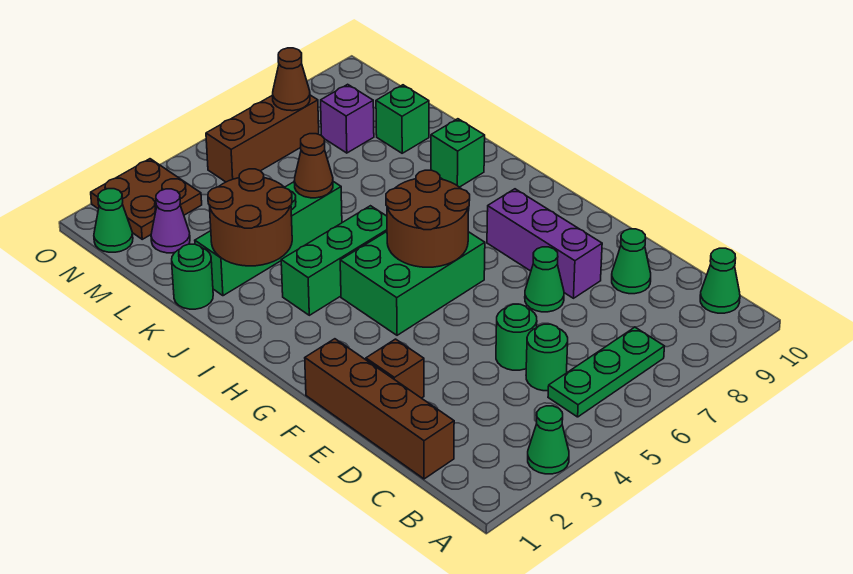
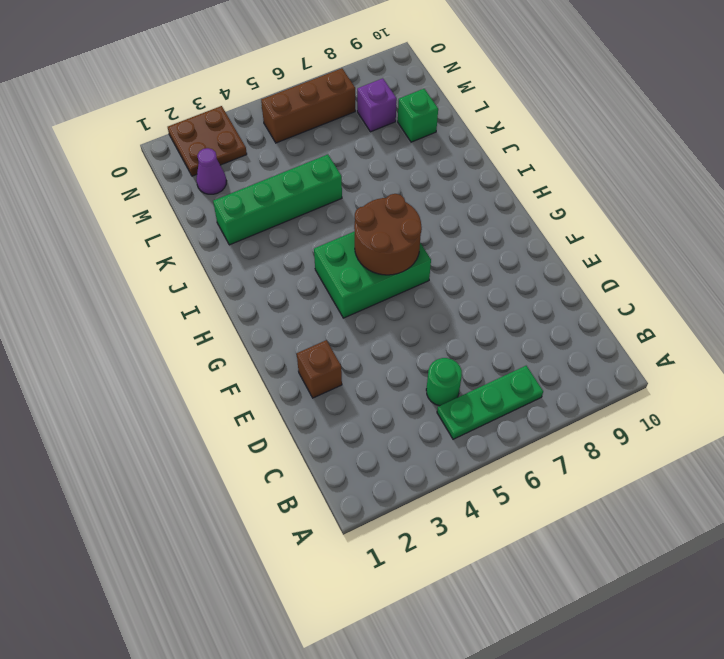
none -> green cone A3 level 1
none -> green cone B10 level 1
none -> brown brick C1:F1 level 1

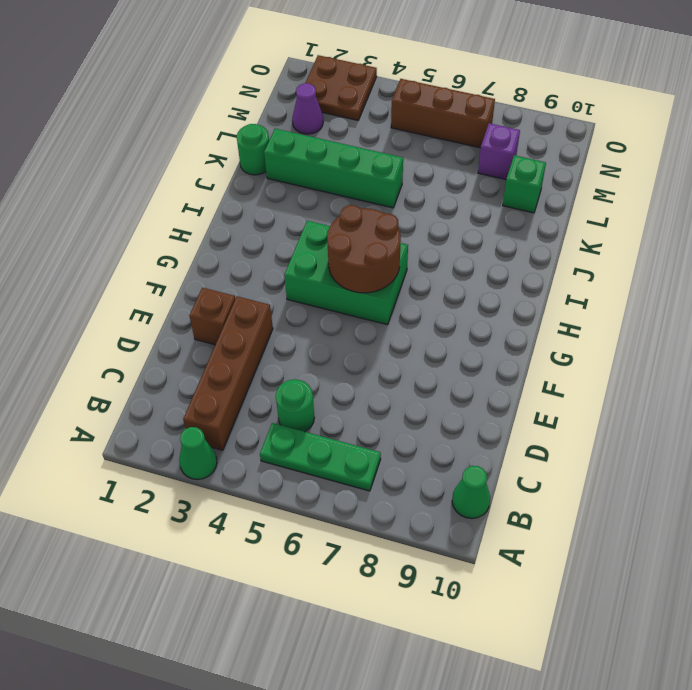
brown brick B3:E3 level 1 -> brown brick C1:F1 level 1
none -> green round brick D5 level 1
none -> green cone D9 level 1
none -> green cone E7 level 1

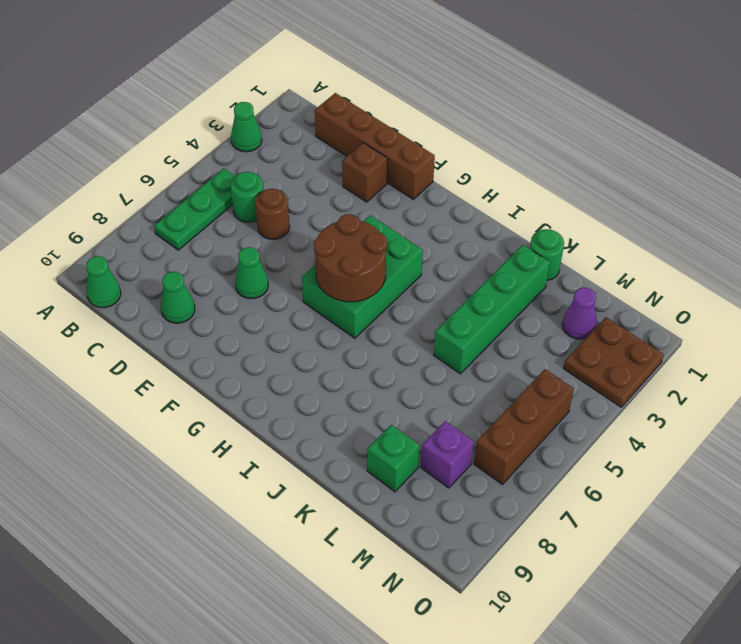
brown round brick D5 level 1 -> green round brick D5 level 1
none -> purple brick E8:G8 level 1
none -> green brick I3:I5 level 1
none -> green brick J9 level 1

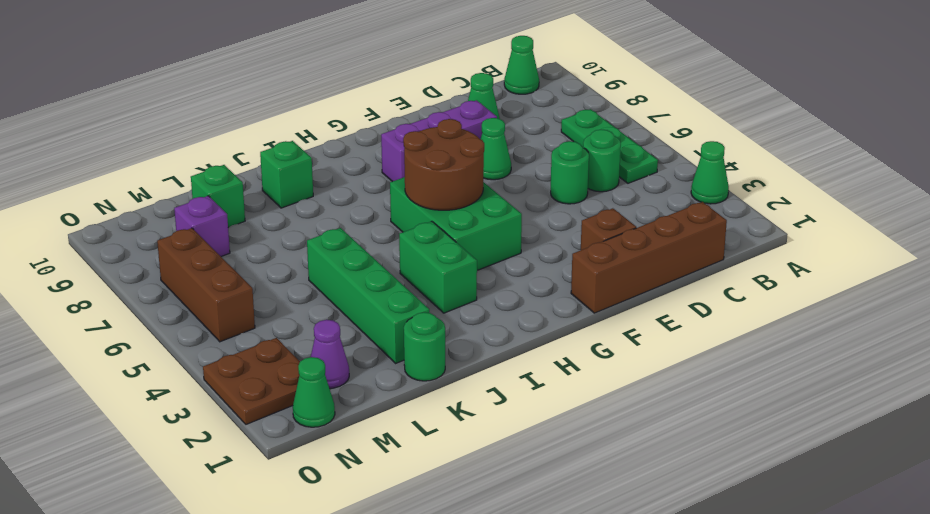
green brick I3:I4 level 1 -> green brick I3:I5 level 1
none -> brown round brick J2:K3 level 2
none -> brown cone K5 level 2
none -> brown cone N7 level 2

